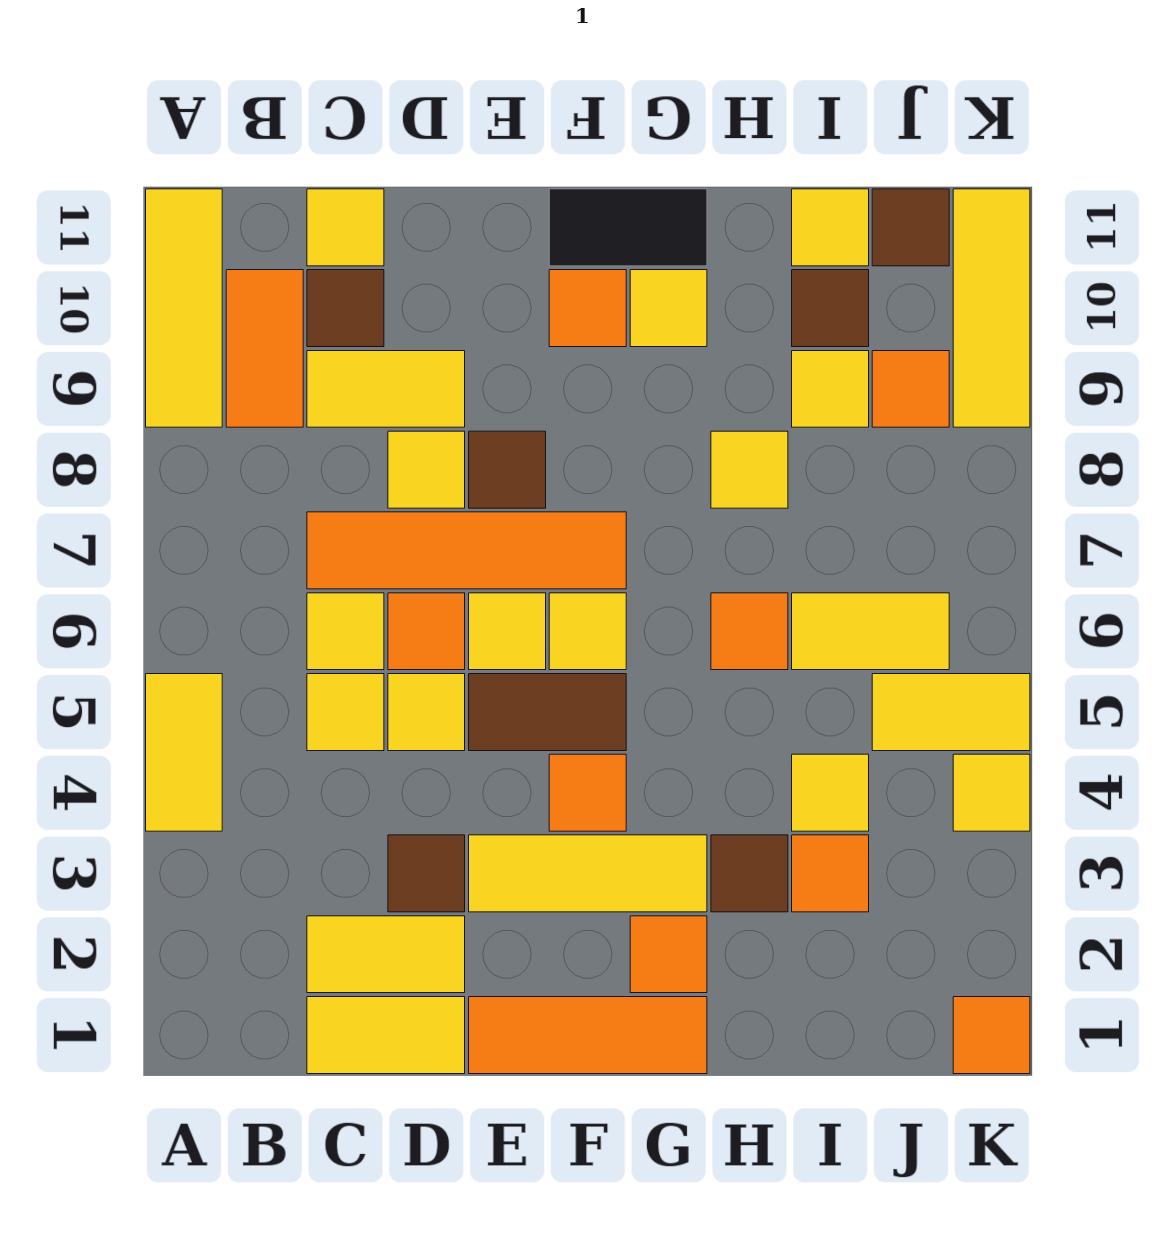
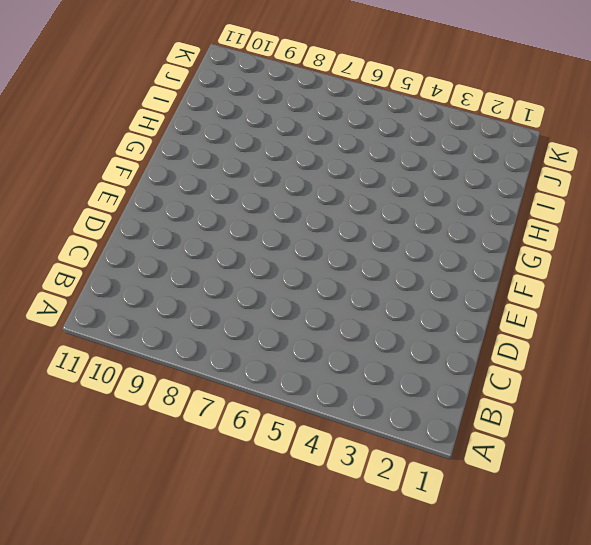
none -> yellow tile A4:A5 level 1
none -> yellow tile A9:A11 level 1
none -> orange tile B9:B10 level 1
none -> yellow tile C1:D1 level 1

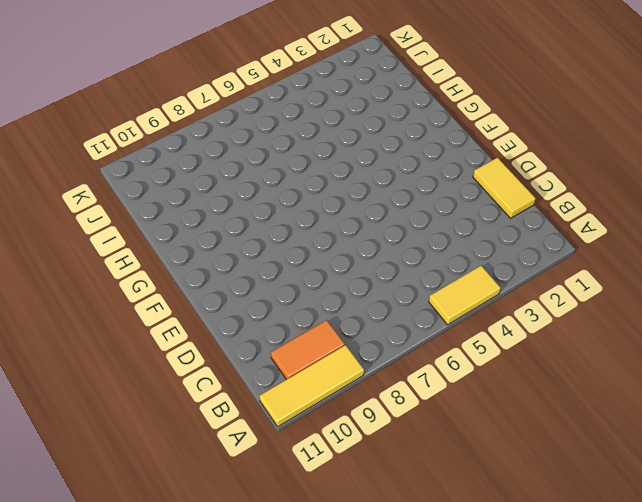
none -> yellow tile C2:D2 level 1
none -> yellow tile C5 level 1
none -> yellow tile C6 level 1
none -> orange tile C7:F7 level 1

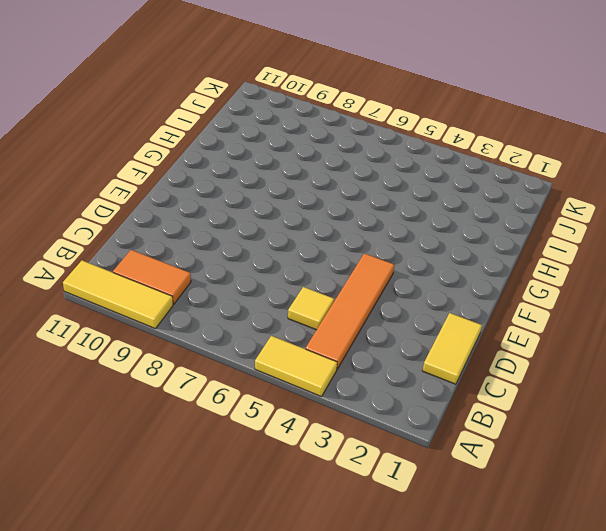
orange tile B4:E4 level 1 -> orange tile C7:F7 level 1
none -> yellow tile C2:D2 level 1
none -> yellow tile C6 level 1
none -> yellow tile C9:D9 level 1
none -> brown tile C10 level 1

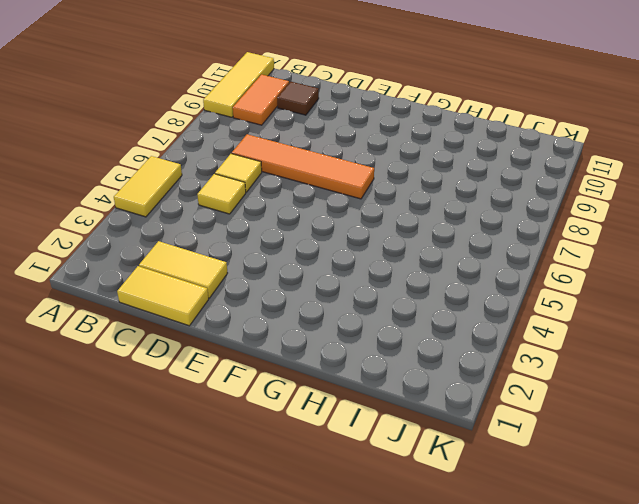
none -> yellow tile C9:D9 level 1
none -> yellow tile C11 level 1
none -> brown tile D3 level 1
none -> yellow tile D5 level 1

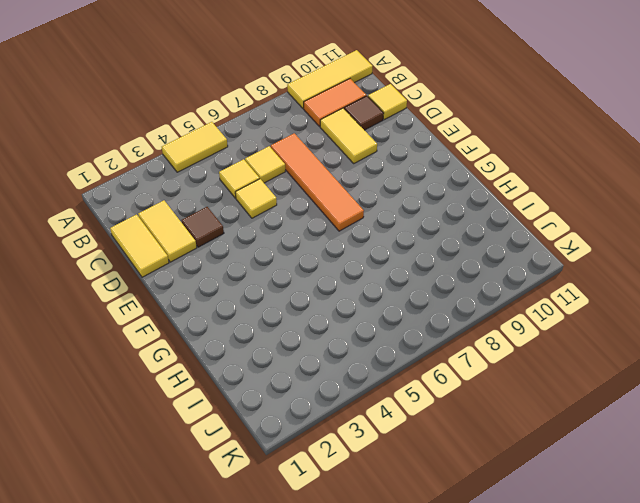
none -> orange tile D6 level 1
none -> yellow tile D8 level 1
none -> orange tile E1:G1 level 1
none -> yellow tile E3:G3 level 1

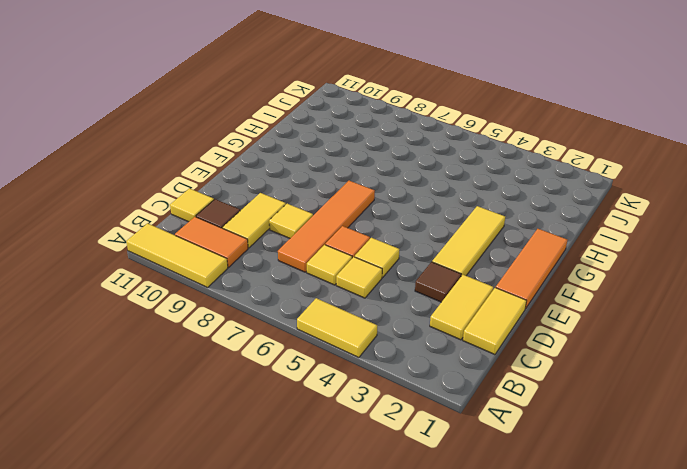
none -> brown tile E5:F5 level 1
none -> yellow tile E6 level 1
none -> brown tile E8 level 1
none -> orange tile F4 level 1

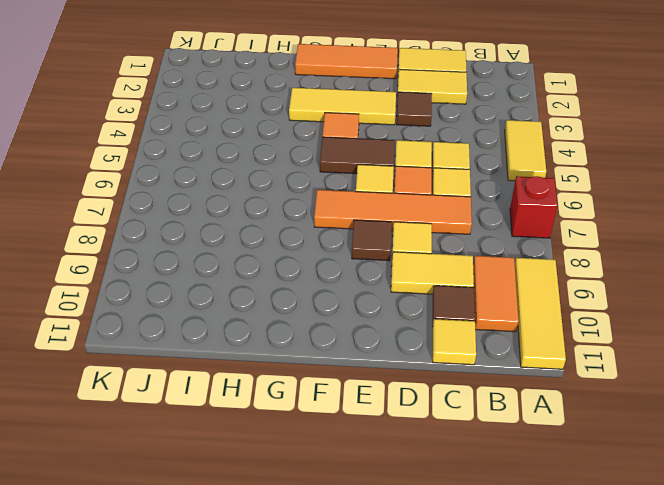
red brick A7 level 1 -> none
none -> yellow tile F6 level 1
none -> orange tile F10 level 1
none -> black tile F11:G11 level 1
none -> orange tile G2 level 1

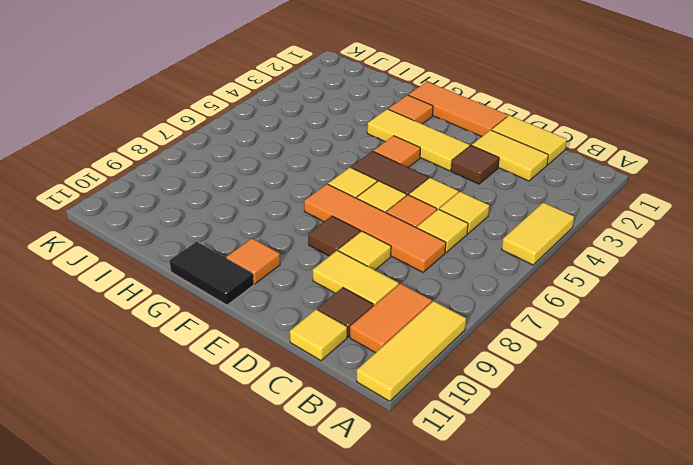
none -> yellow tile G10 level 1
none -> brown tile H3 level 1
none -> orange tile H6 level 1
none -> yellow tile H8 level 1

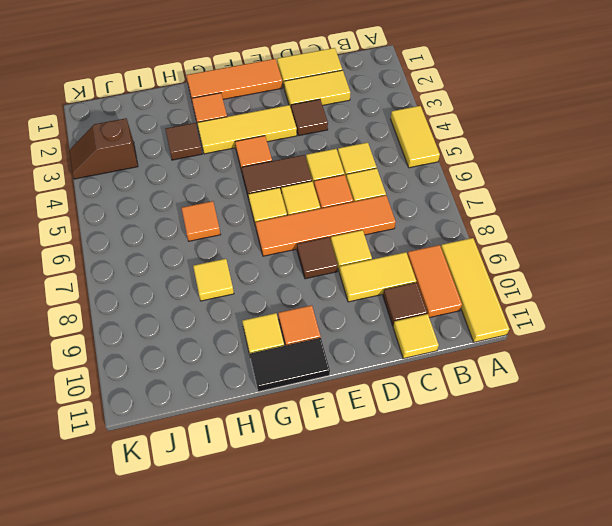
brown slope J3:K3 level 1 top J -> none
none -> orange tile I3 level 1
none -> yellow tile I4 level 1
none -> yellow tile I6:J6 level 1
none -> yellow tile I9 level 1

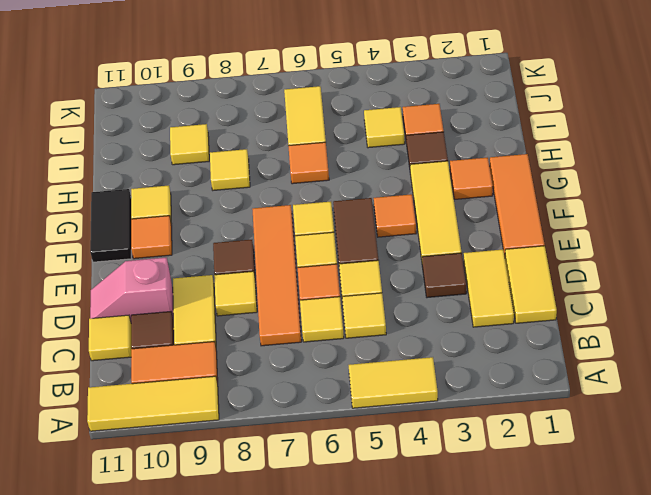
pink slope D10:D11 level 1 top 10 -> none
none -> brown tile I10 level 1
none -> yellow tile I11 level 1
none -> yellow tile J5:K5 level 1
none -> orange tile J9 level 1

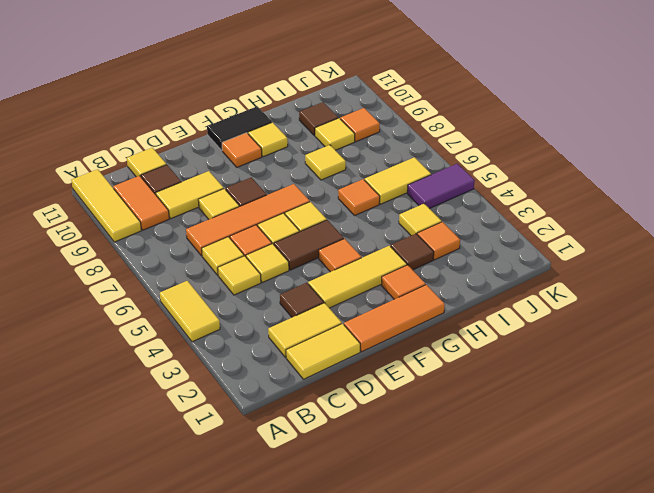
purple tile J5:K5 level 1 -> yellow tile J5:K5 level 1
none -> yellow tile I11 level 1
none -> brown tile J11 level 1
none -> orange tile K1 level 1
none -> yellow tile K4 level 1

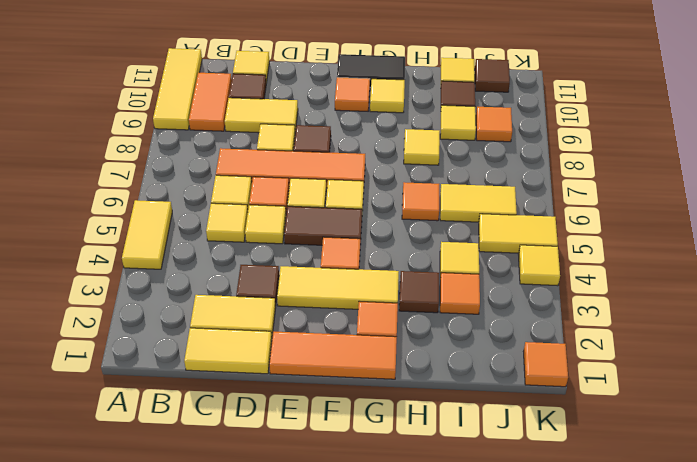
none -> yellow tile K9:K11 level 1

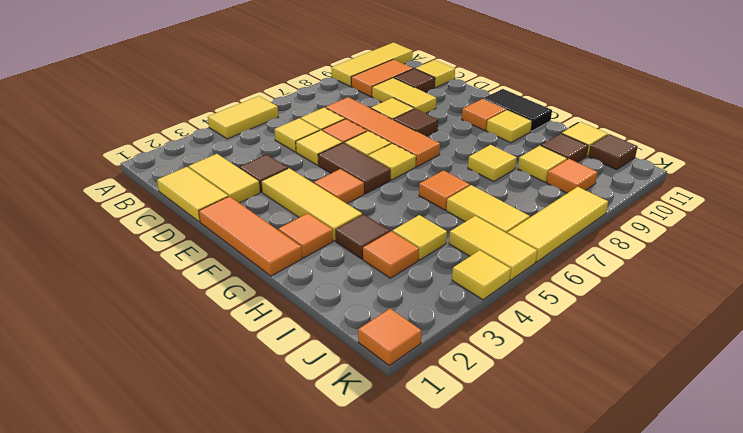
yellow tile K6:K8 level 1 -> yellow tile K9:K11 level 1

